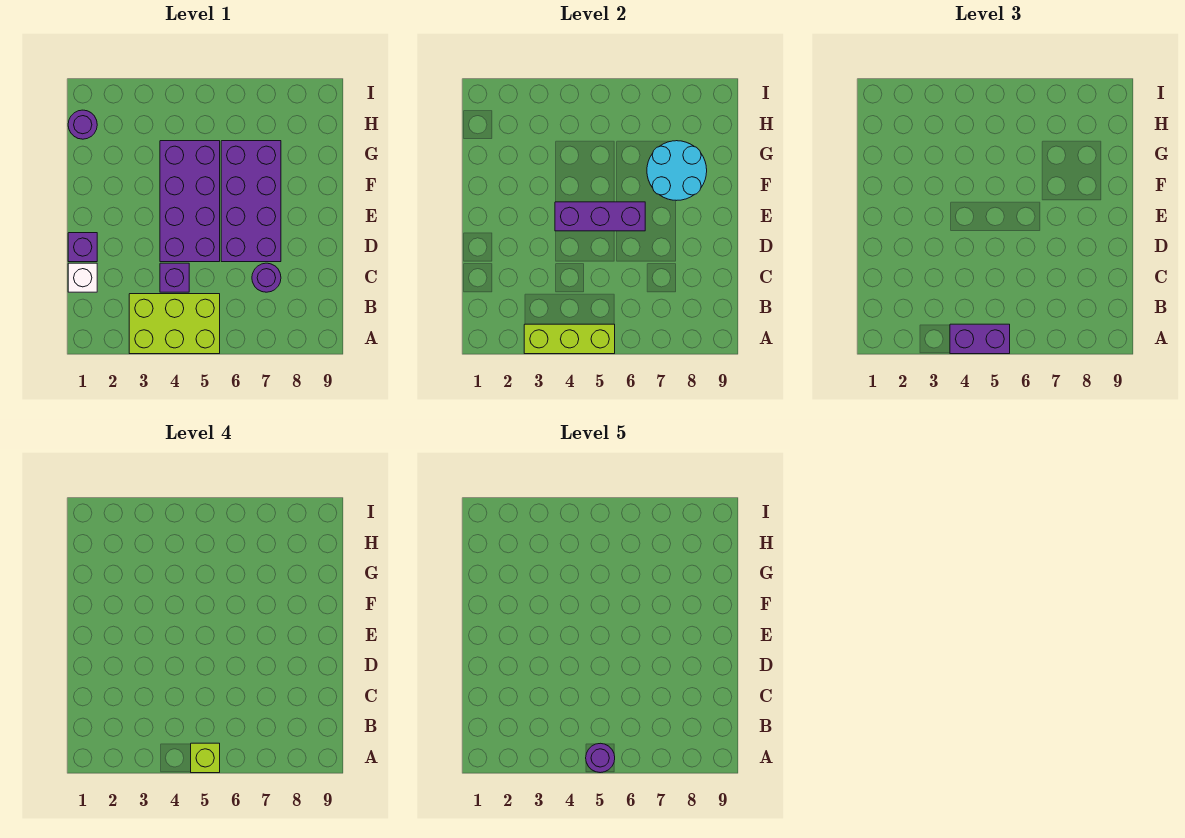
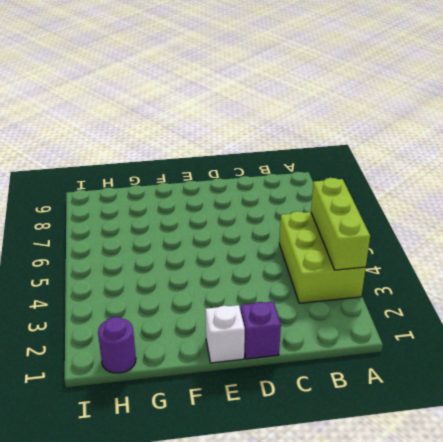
white brick E1 level 1 -> white brick C1 level 1
none -> purple brick C4 level 1
none -> purple round brick C7 level 1
none -> purple brick D4:G5 level 1

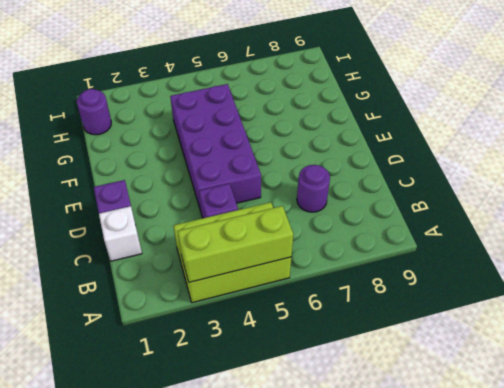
none -> purple brick D6:G7 level 1
none -> purple brick E4:E6 level 2
none -> cyan round brick F7:G8 level 2

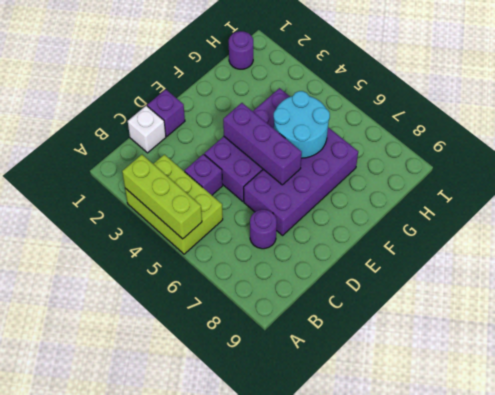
cyan round brick F5:G6 level 2 -> cyan round brick F7:G8 level 2
none -> purple brick A4:A5 level 3
none -> lime brick A5 level 4
none -> purple round brick A5 level 5

